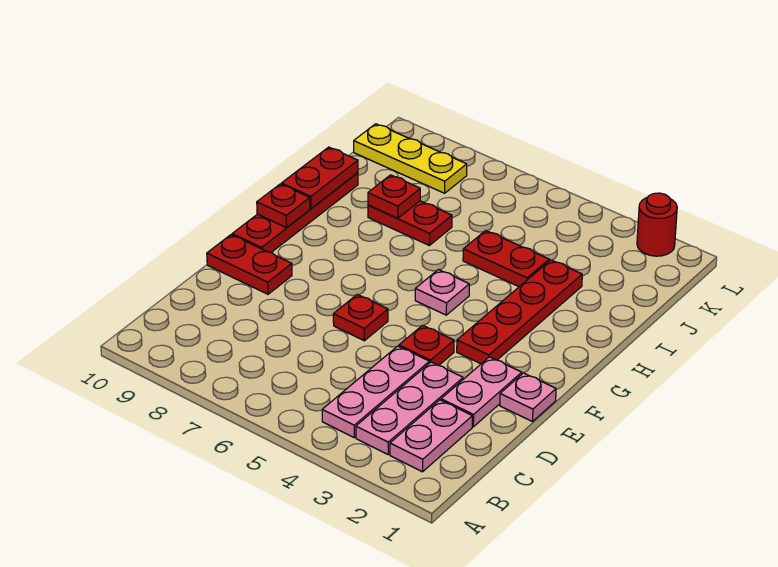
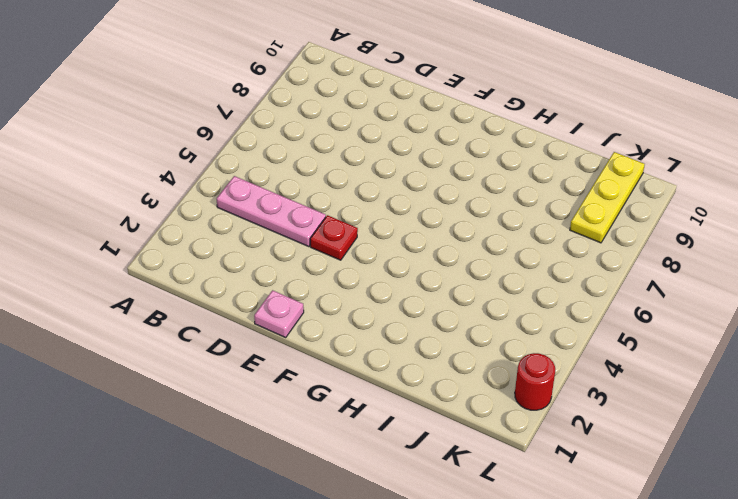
none -> pink plate B2:C2 level 1
none -> pink plate B3:D3 level 1
none -> pink plate D2:E2 level 1

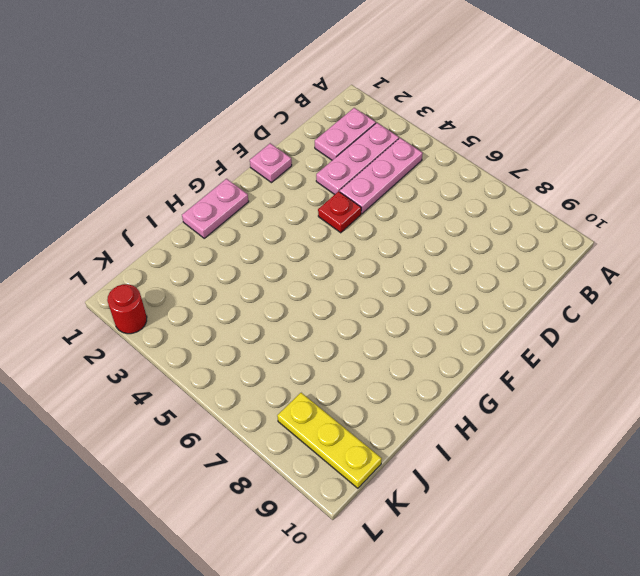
pink plate G1:H1 level 1 -> pink plate D2:E2 level 1
none -> red plate E6 level 1
none -> red plate E9:E10 level 1
none -> red plate F3:I3 level 1

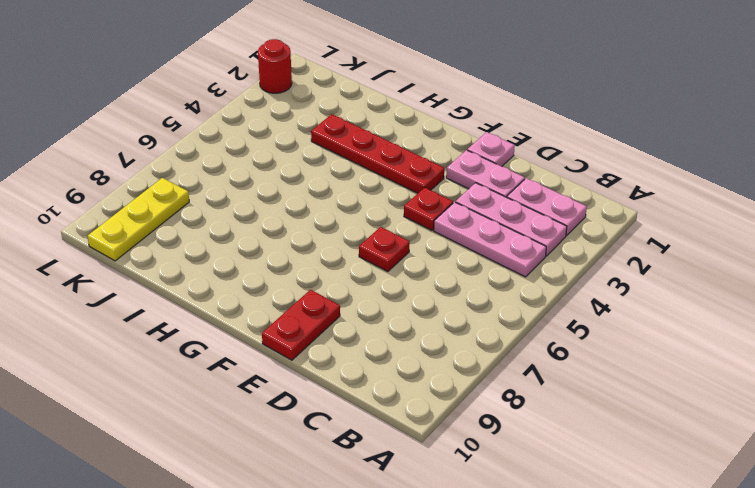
none -> red plate F10:I10 level 1
none -> pink plate G5 level 1
none -> red plate I4:I5 level 1

